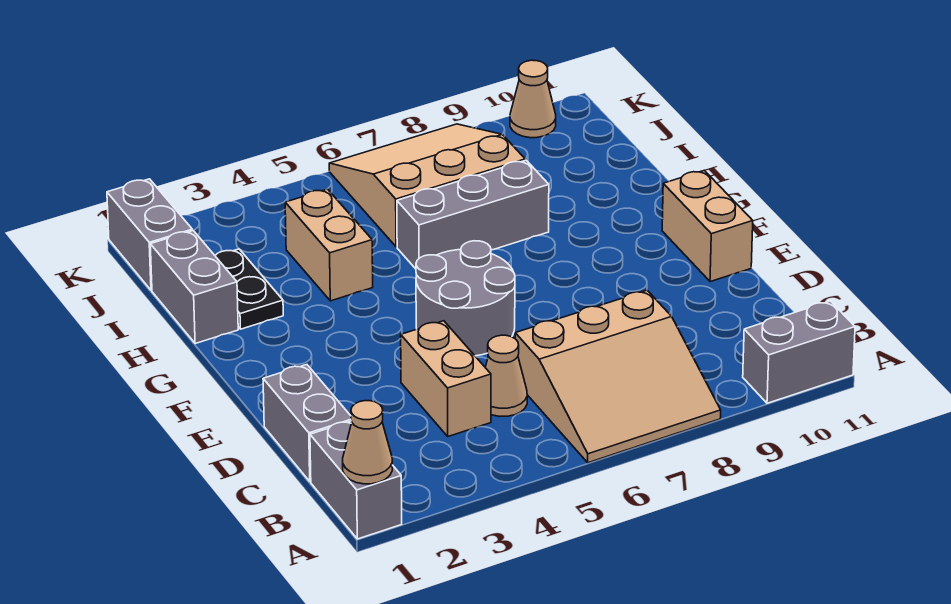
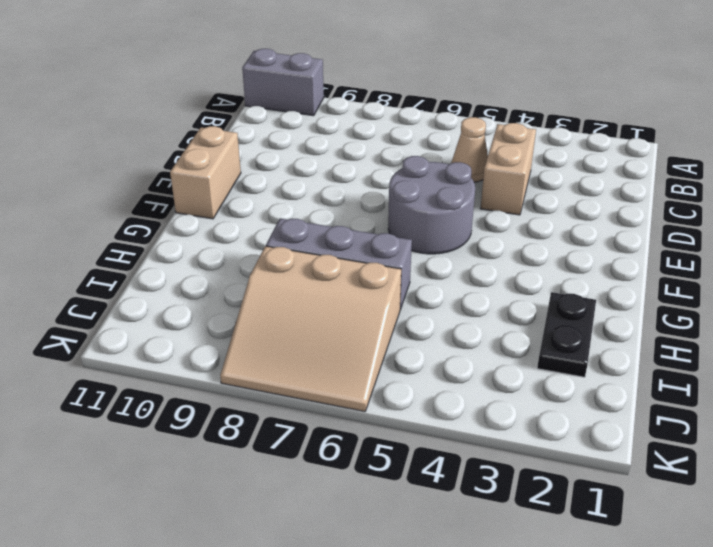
none -> grey brick A1:B1 level 1
none -> tan slope A6:C8 level 1 top C
none -> grey brick C1:D1 level 1

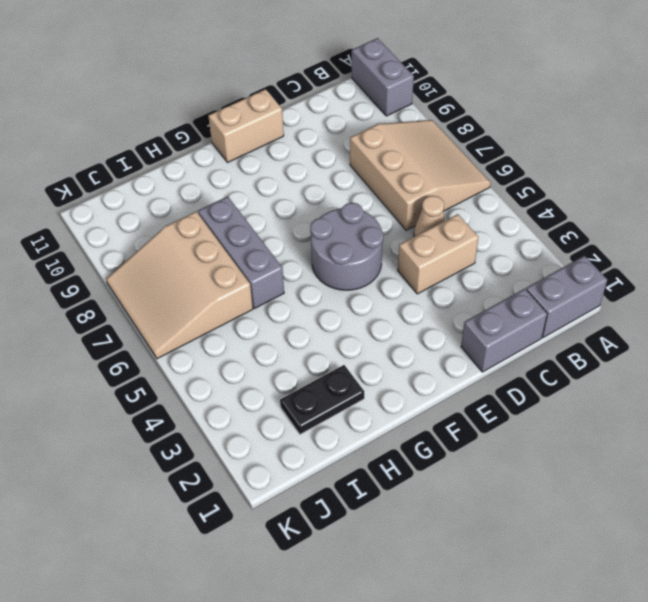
none -> grey brick H1:I1 level 1
none -> tan brick H4:I4 level 1
none -> grey brick J1:K1 level 1

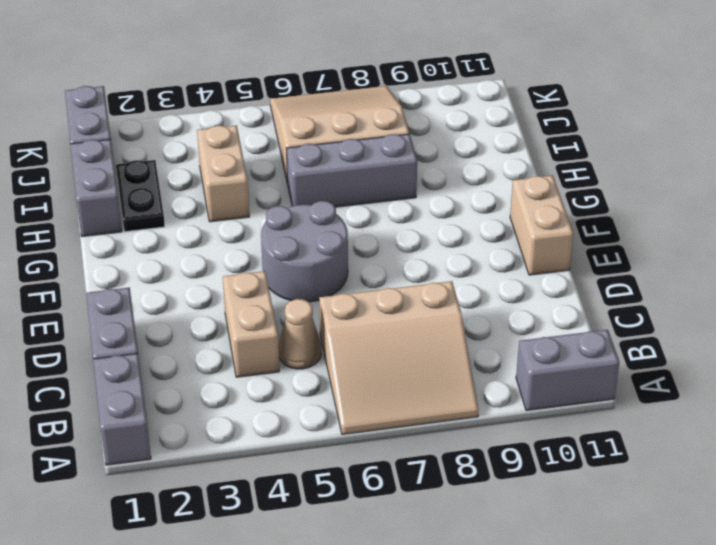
none -> tan cone K10 level 1
none -> tan cone A1 level 2

